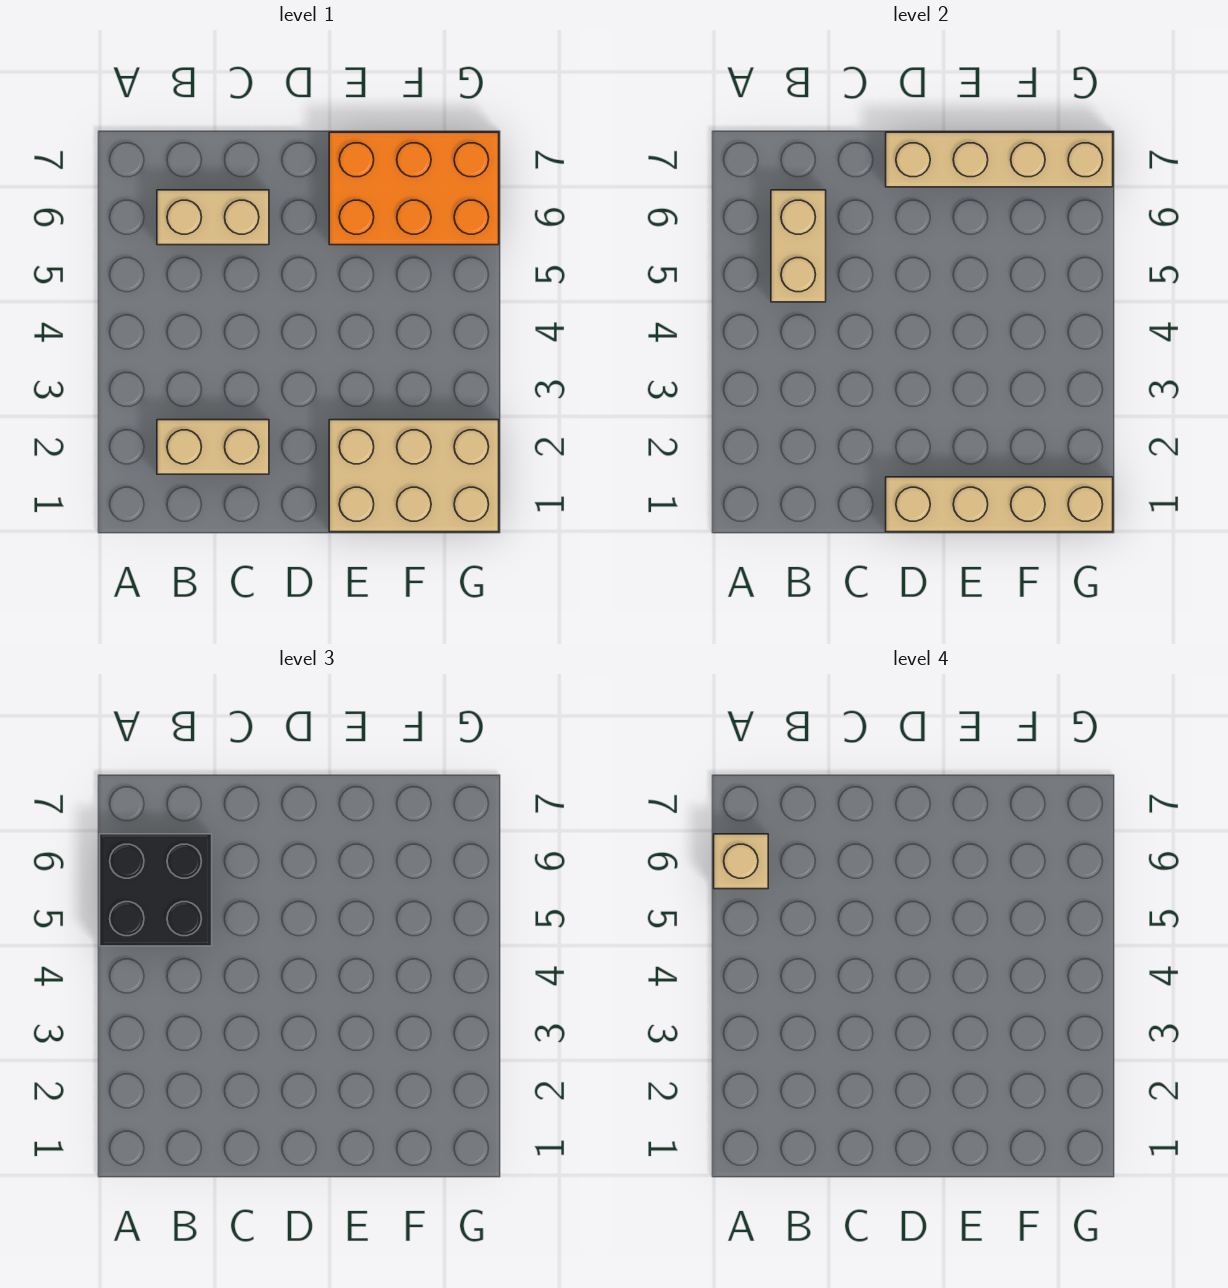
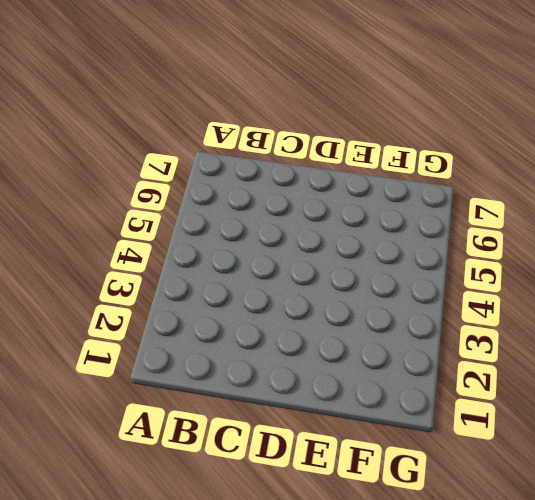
none -> tan brick B2:C2 level 1
none -> tan brick B6:C6 level 1

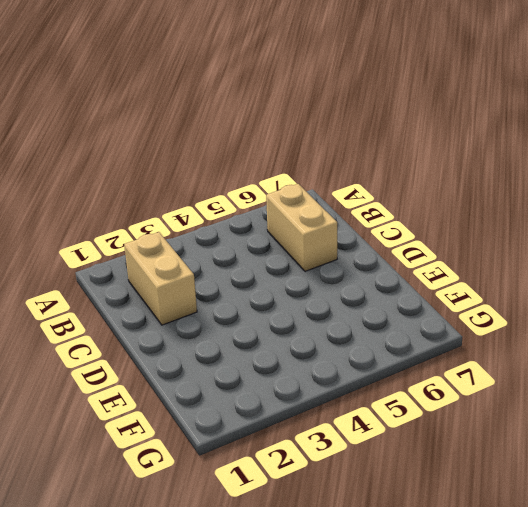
none -> tan brick E1:G2 level 1
none -> orange brick E6:G7 level 1

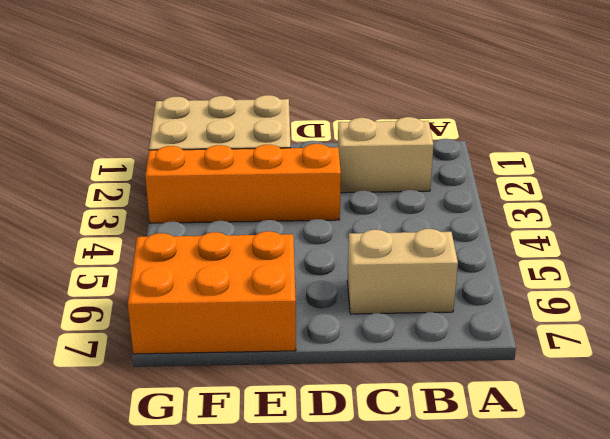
orange brick D3:G3 level 1 -> none
none -> tan brick B5:B6 level 2
none -> tan brick D1:G1 level 2

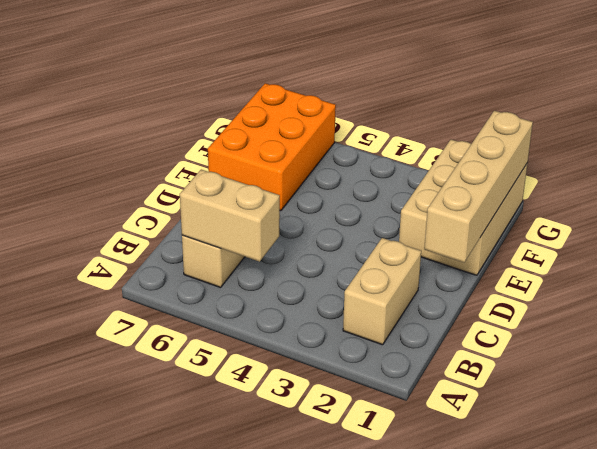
none -> tan brick D7:G7 level 2
none -> black brick A5:B6 level 3

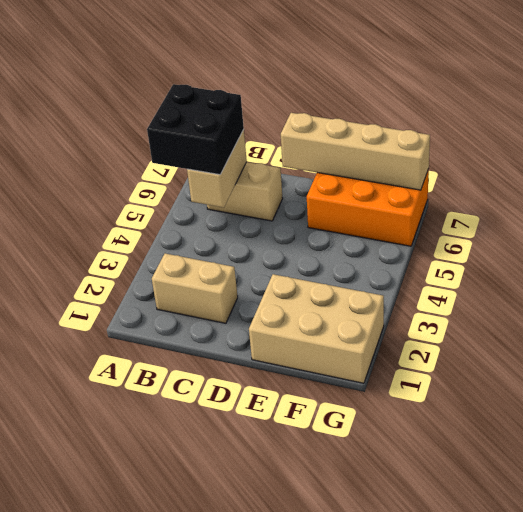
none -> tan brick D1:G1 level 2
none -> tan brick A6 level 4

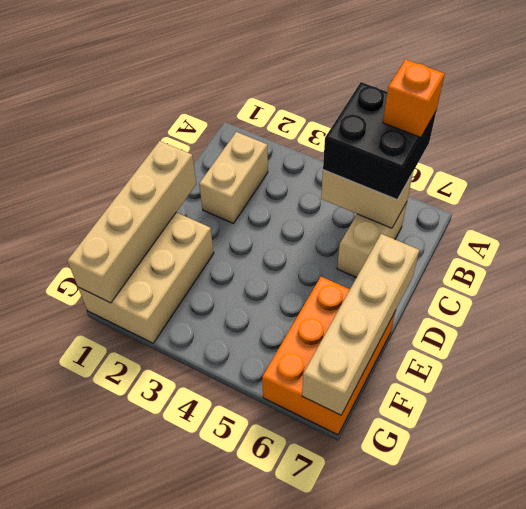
orange brick A6 level 4 -> tan brick A6 level 4

